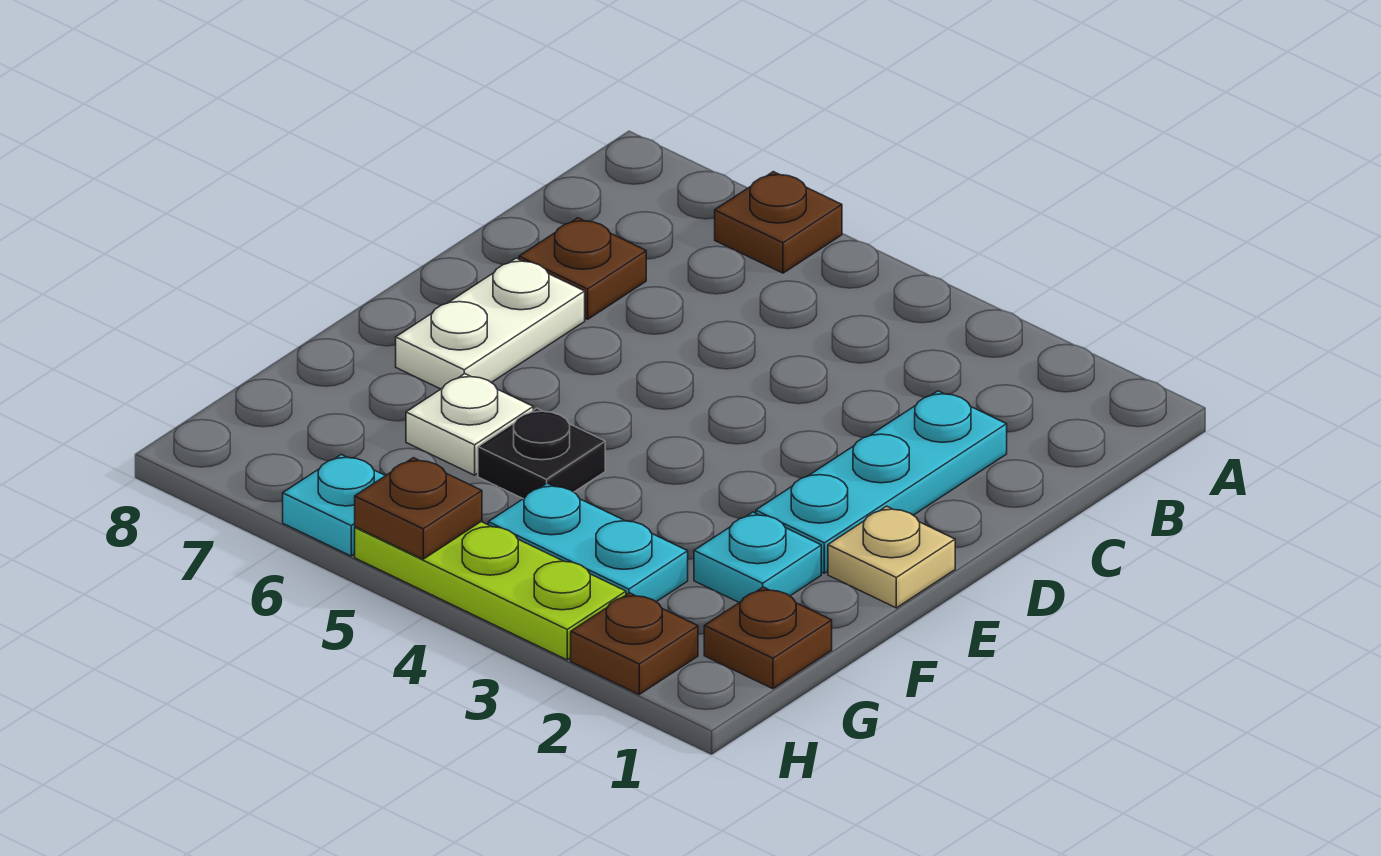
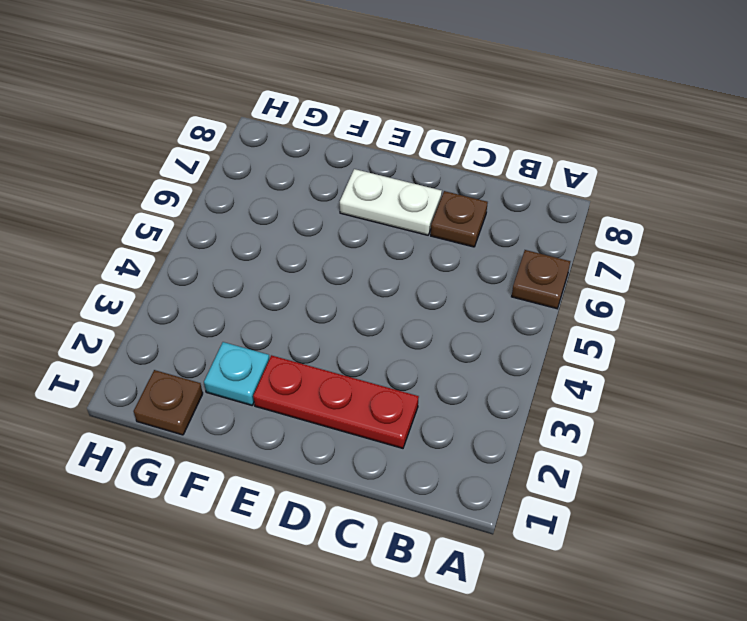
red plate C2:E2 level 1 -> cyan plate C2:E2 level 1
none -> tan plate E1 level 1
none -> black plate F5 level 1
none -> white plate F6 level 1

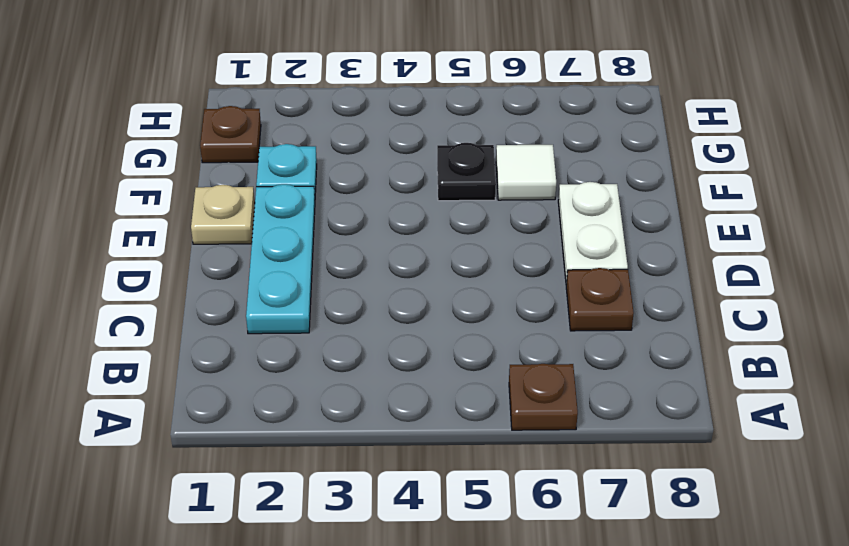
white tile F6 level 1 -> white plate F6 level 1
none -> cyan plate G3:G4 level 1
none -> brown plate H2 level 1
none -> lime plate H3:H5 level 1

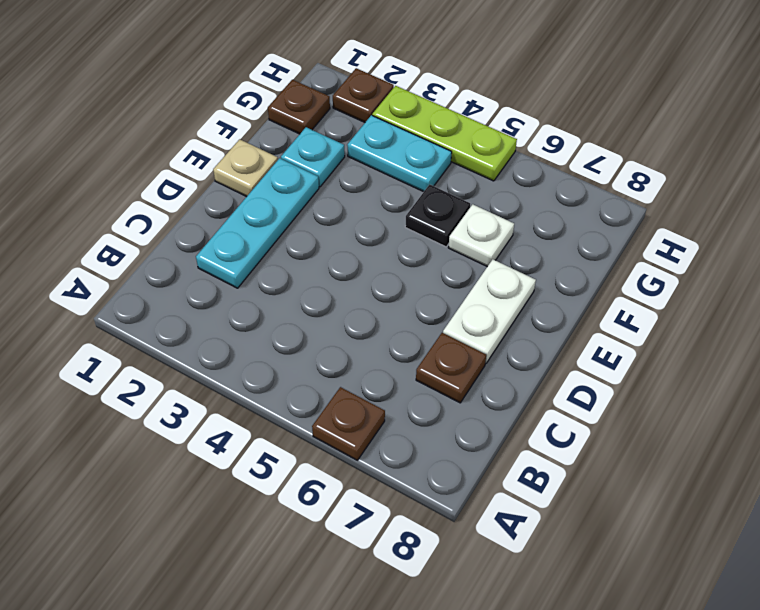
none -> cyan plate H6 level 1
none -> brown plate H5 level 2

